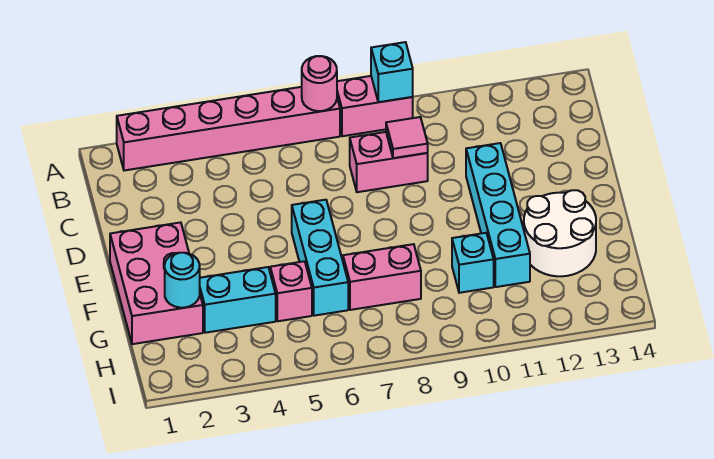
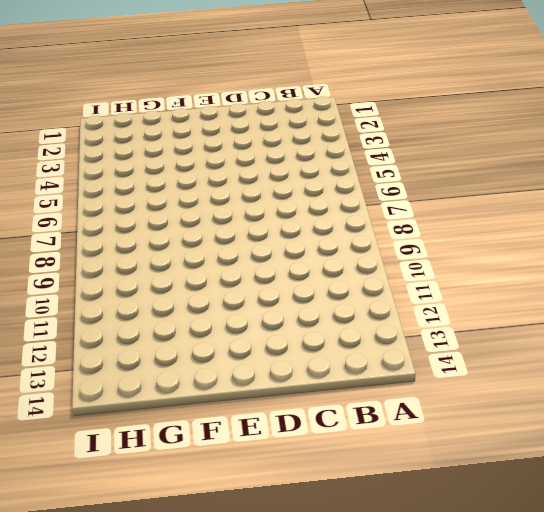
none -> pink brick A2:A7 level 1
none -> pink brick A8:A9 level 1
none -> pink brick C8:C9 level 1

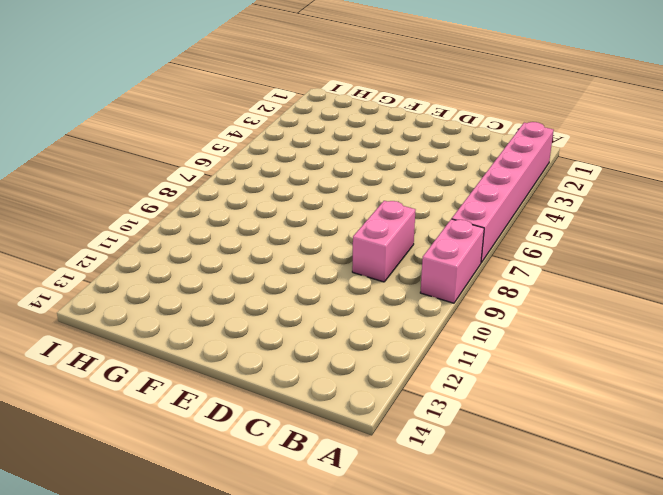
none -> cyan brick D11:G11 level 1
none -> pink brick E1:G2 level 1
none -> cyan brick E6:G6 level 1

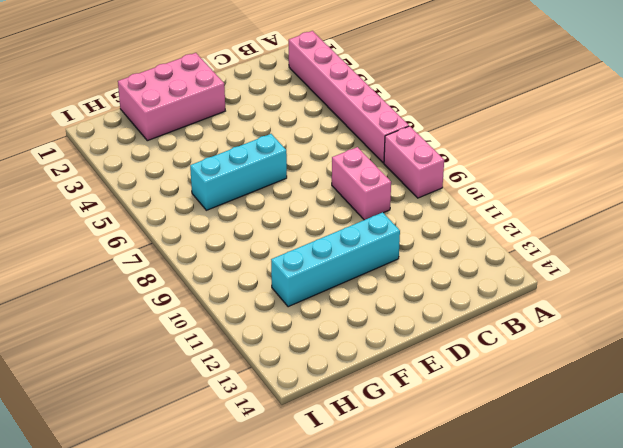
none -> white round brick F12:G13 level 1
none -> cyan brick G3:G4 level 1
none -> pink brick G5 level 1

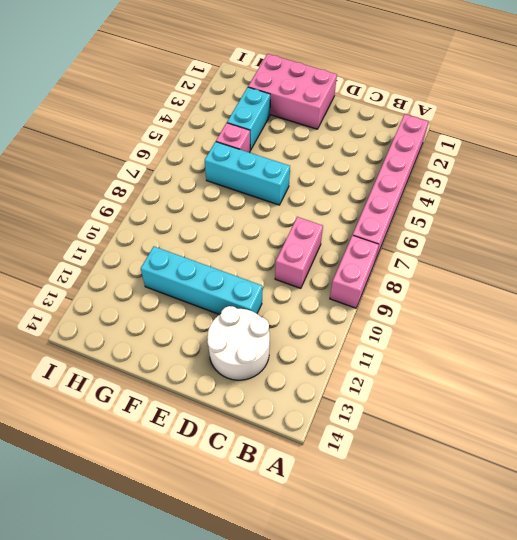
white round brick C12:D13 level 1 -> white round brick F12:G13 level 1
none -> pink brick G7:G8 level 1
none -> cyan brick G10 level 1
none -> pink round brick A7 level 2

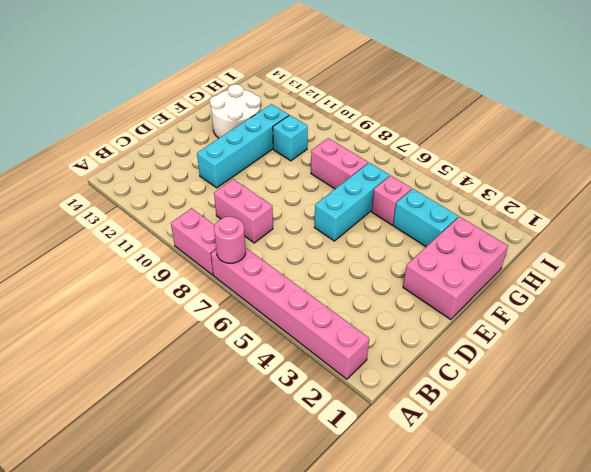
none -> cyan brick A9 level 2
none -> pink tile C9 level 2
none -> cyan round brick G2 level 2

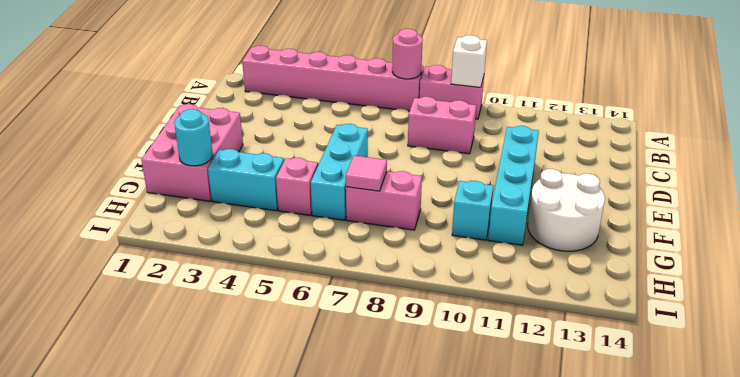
white brick A9 level 2 -> cyan brick A9 level 2
pink tile G7 level 2 -> pink tile C9 level 2

